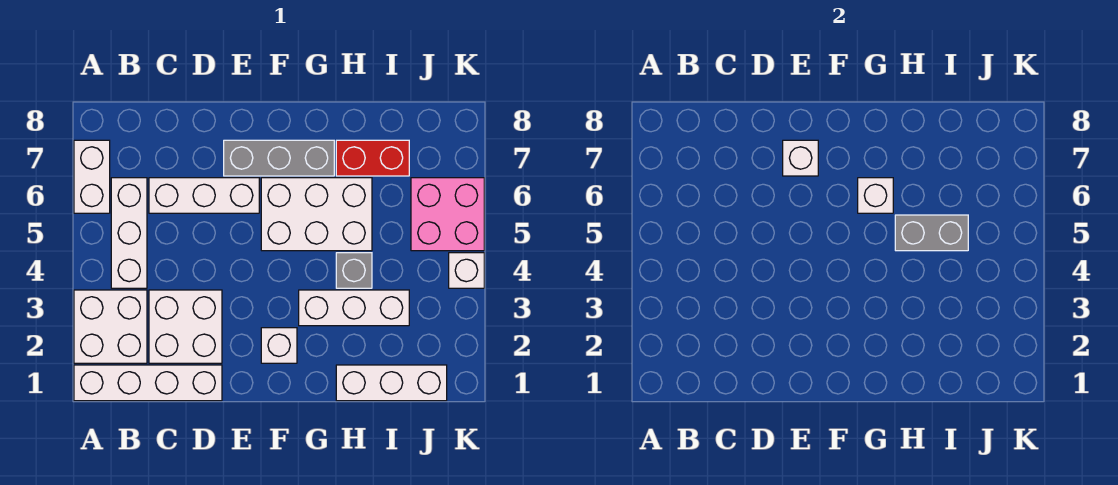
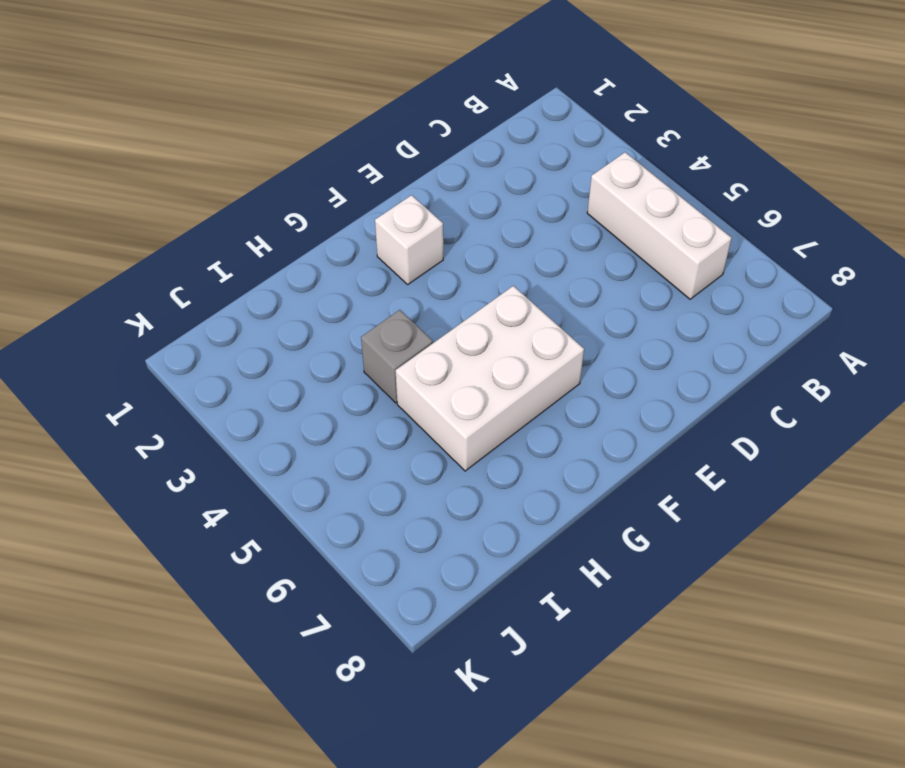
none -> white brick A1:D1 level 1
none -> white brick A2:B3 level 1
none -> white brick A6:A7 level 1

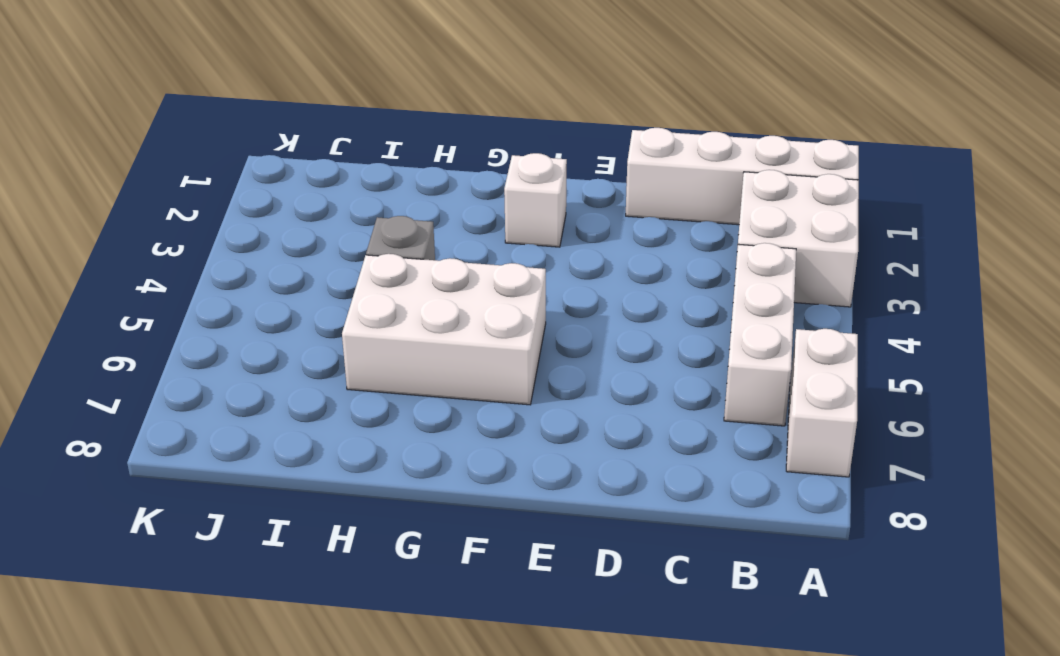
none -> white brick C2:D3 level 1
none -> white brick C6:E6 level 1
none -> grey brick E7:G7 level 1

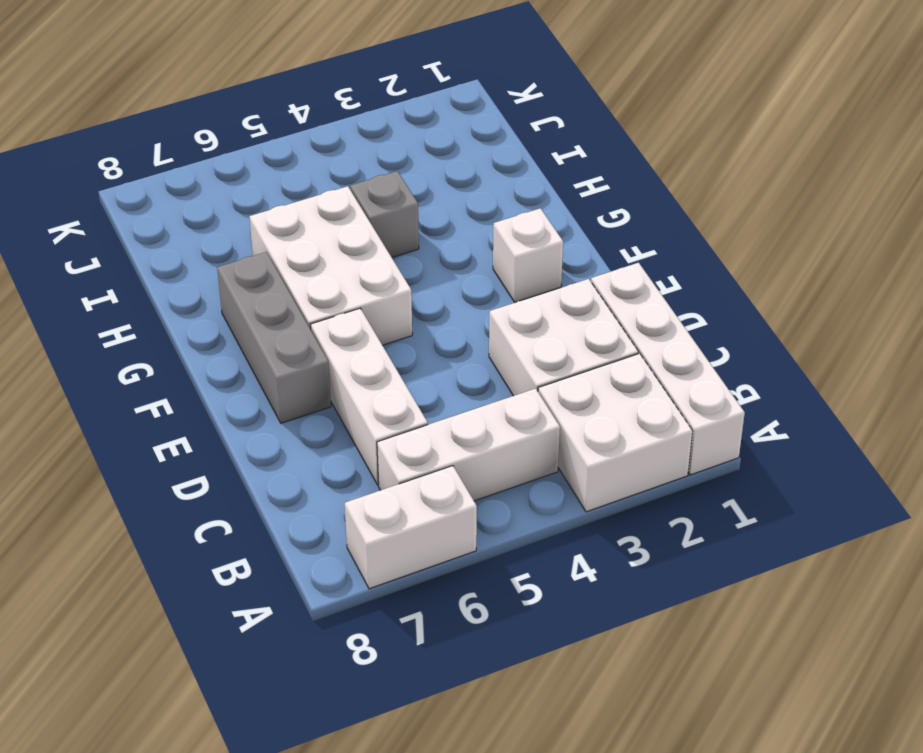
none -> white brick G3:I3 level 1
none -> white brick H1:J1 level 1
none -> red brick H7:I7 level 1

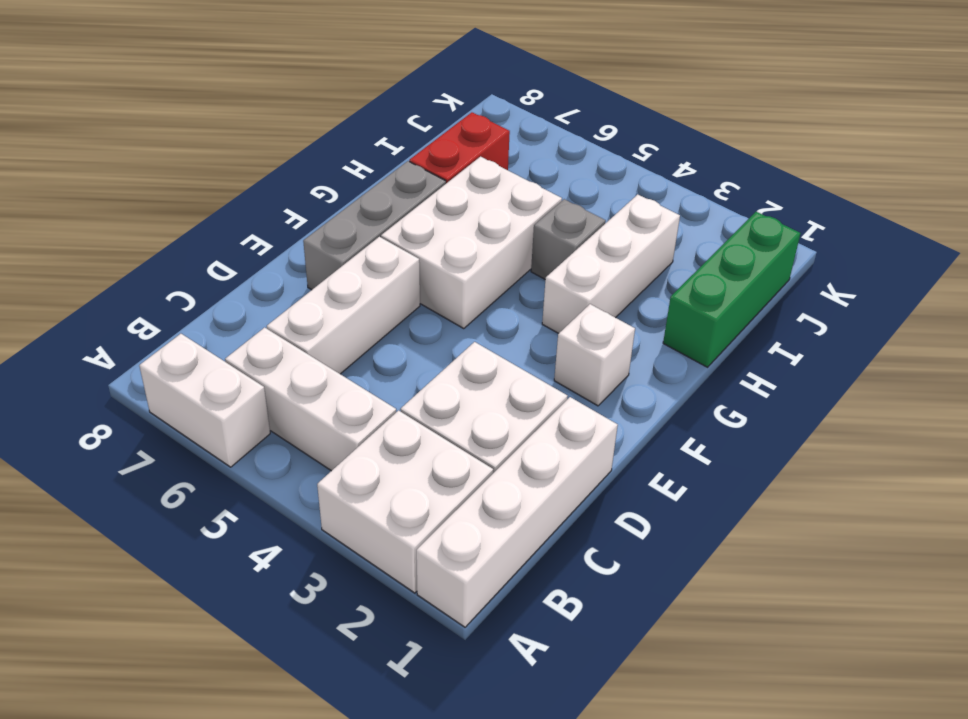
green brick H1:J1 level 1 -> white brick H1:J1 level 1
none -> pink brick J5:K6 level 1
none -> white brick K4 level 1
none -> white brick E7 level 2

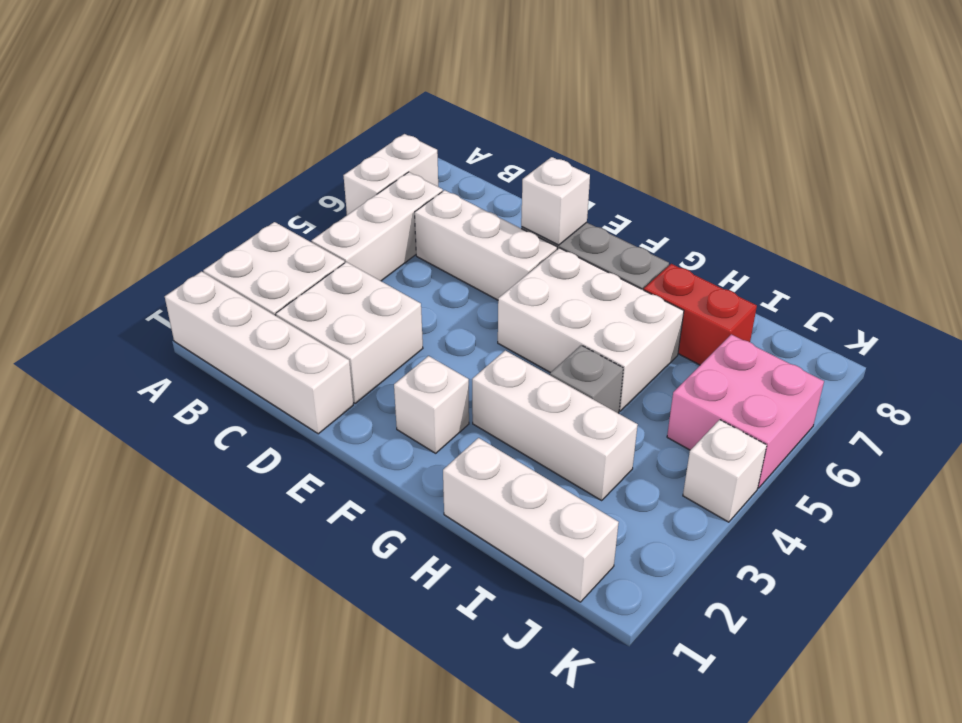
none -> white brick G6 level 2
none -> grey brick H5:I5 level 2

